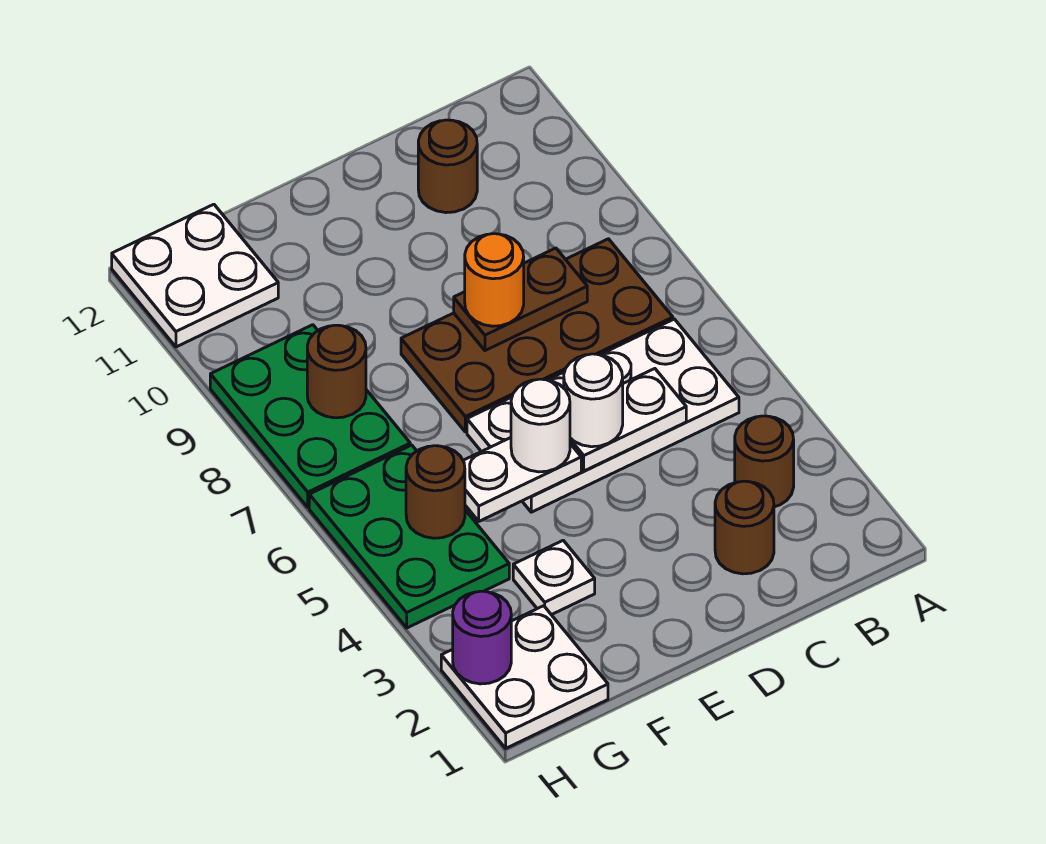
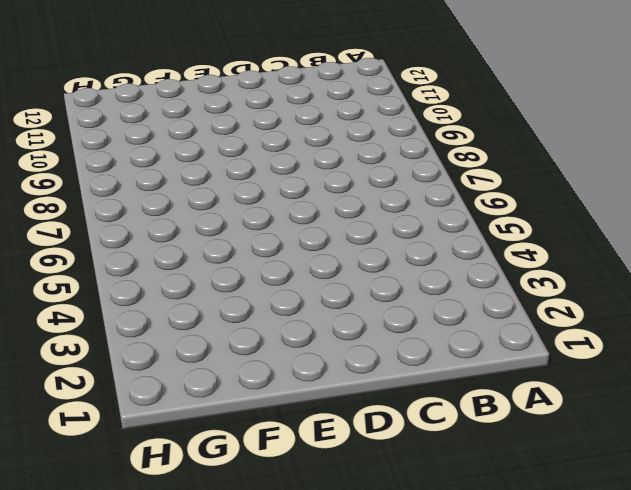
none -> brown round brick B3 level 1
none -> white plate B5:E6 level 1
none -> brown plate B7:E8 level 1

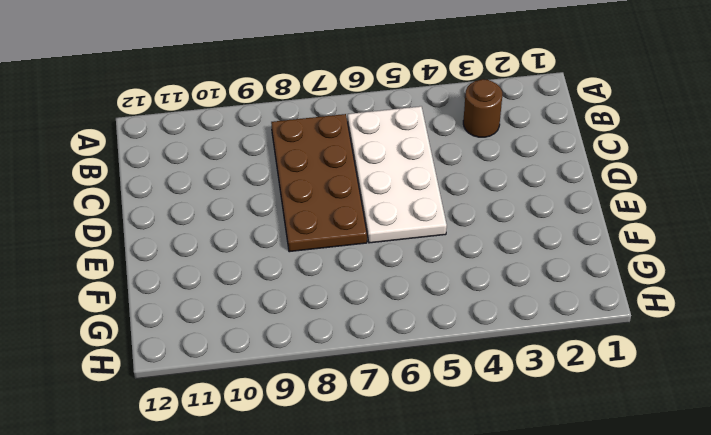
none -> brown round brick C2 level 1
none -> brown round brick C11 level 1
none -> white plate F3 level 1

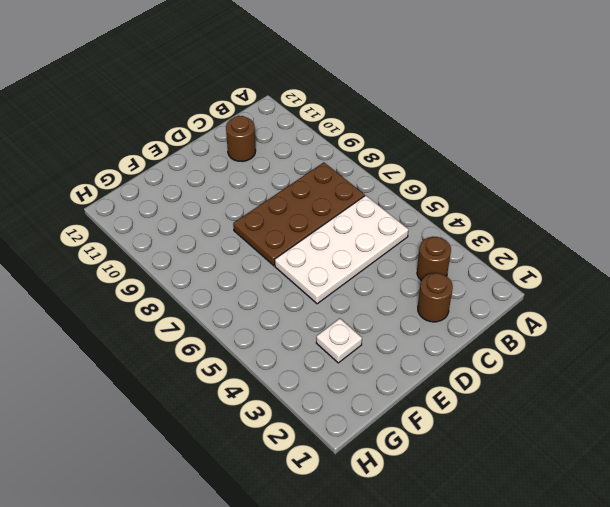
none -> white plate G1:H2 level 1
none -> green plate G4:H6 level 1
none -> green plate G7:H9 level 1

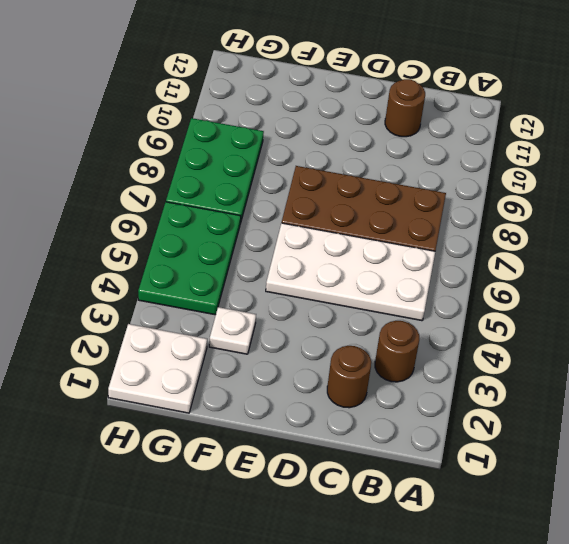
none -> white plate G11:H12 level 1
none -> white plate C5:D5 level 2
none -> brown plate C8:D8 level 2

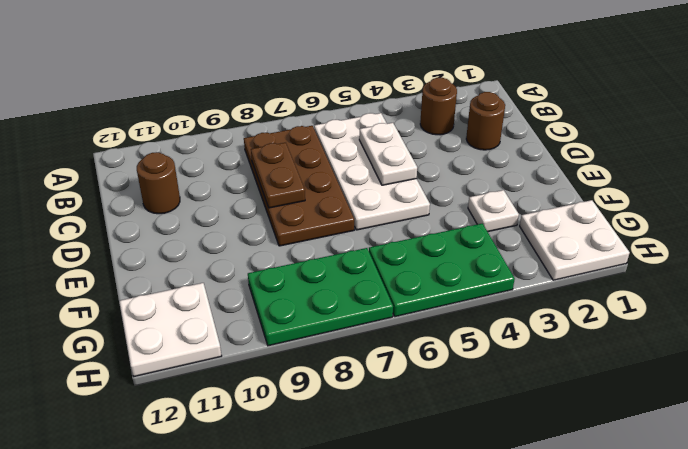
none -> white plate E5:F5 level 2
none -> brown round brick G5 level 2
none -> brown round brick G8 level 2

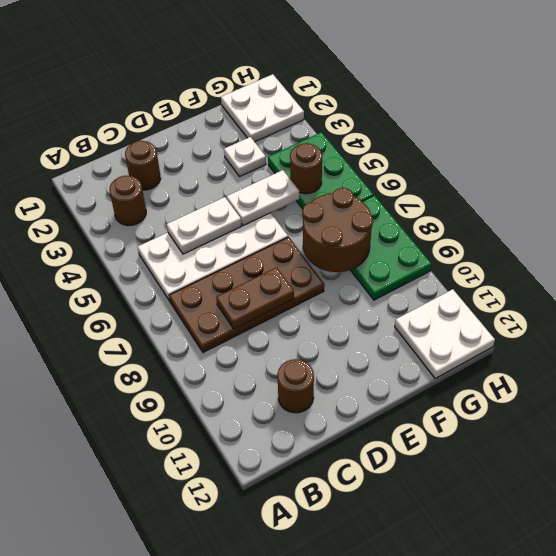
brown round brick F7:G8 level 2 -> brown round brick G8 level 2
none -> purple round brick H2 level 2
none -> white round brick D5 level 3
none -> orange round brick D8 level 3

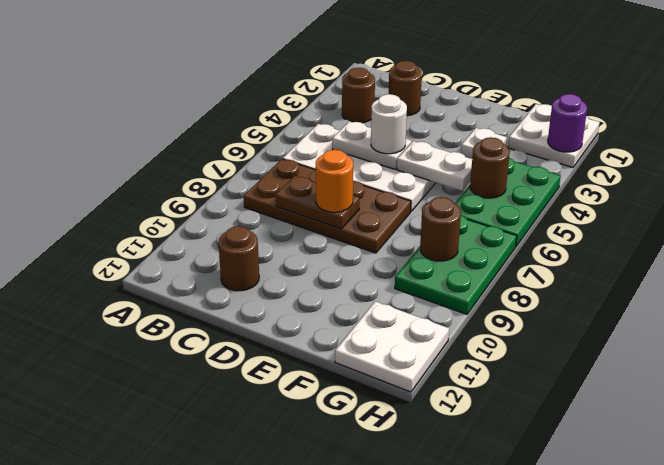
none -> white round brick E5 level 3

